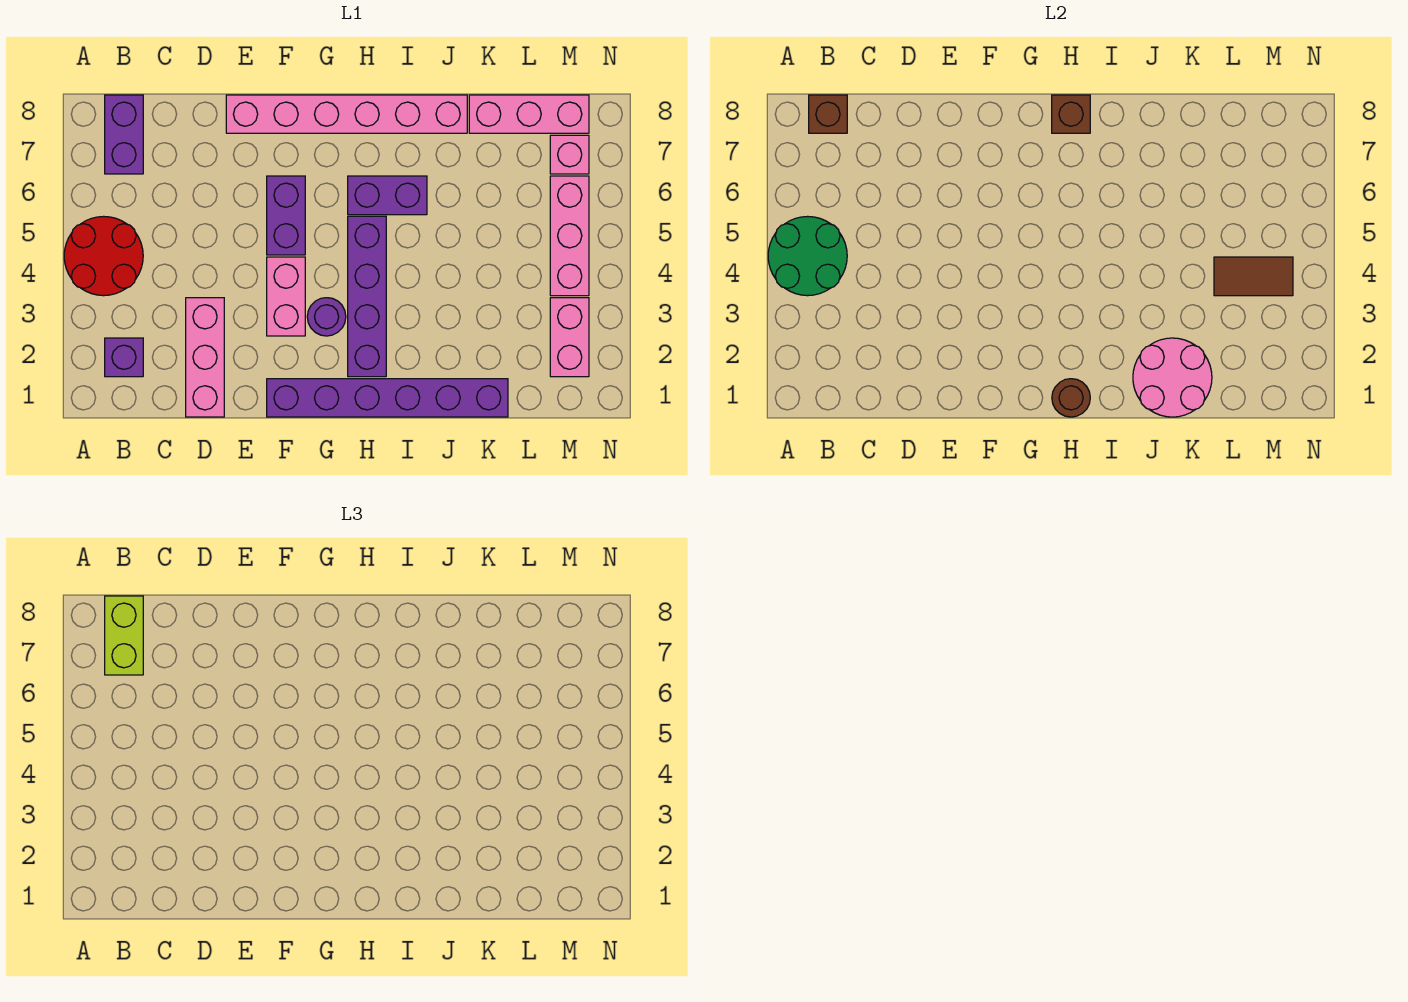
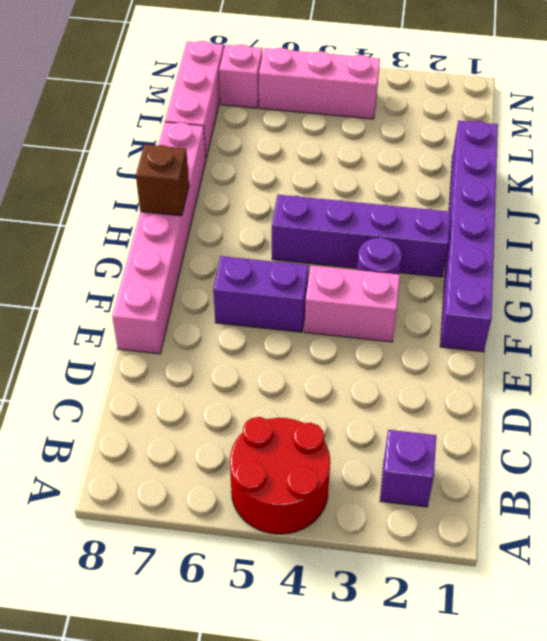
none -> purple brick B7:B8 level 1
none -> pink brick D1:D3 level 1
none -> purple brick H6:I6 level 1

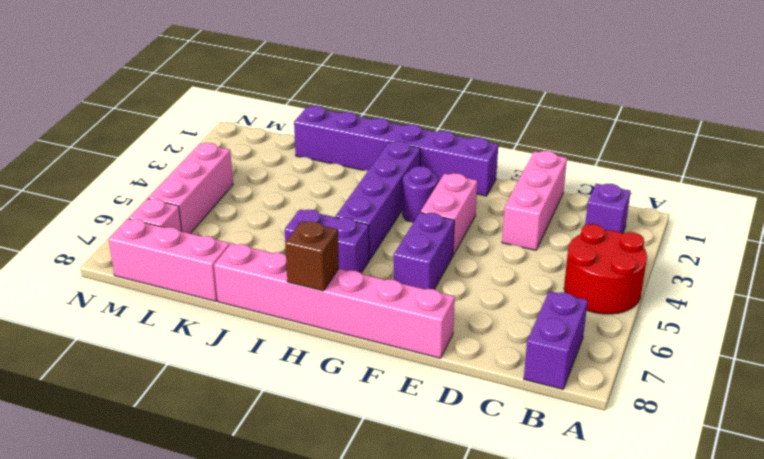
none -> pink brick M2:M3 level 1
none -> green round brick A4:B5 level 2
none -> brown brick B8 level 2

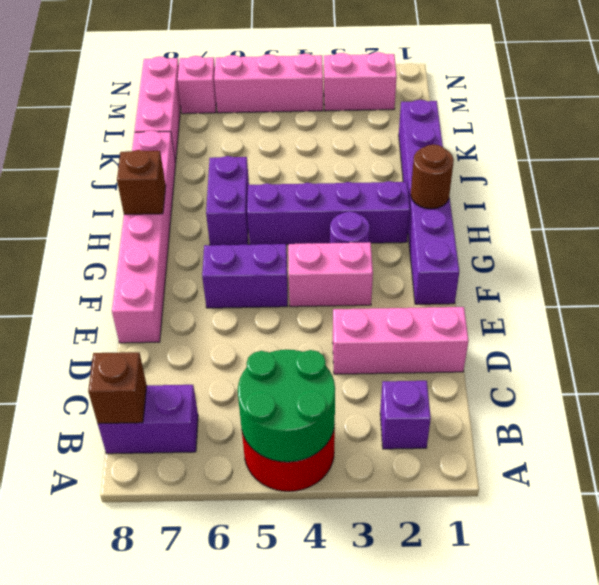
none -> pink round brick J1:K2 level 2
none -> brown tile L4:M4 level 2
none -> lime brick B7:B8 level 3

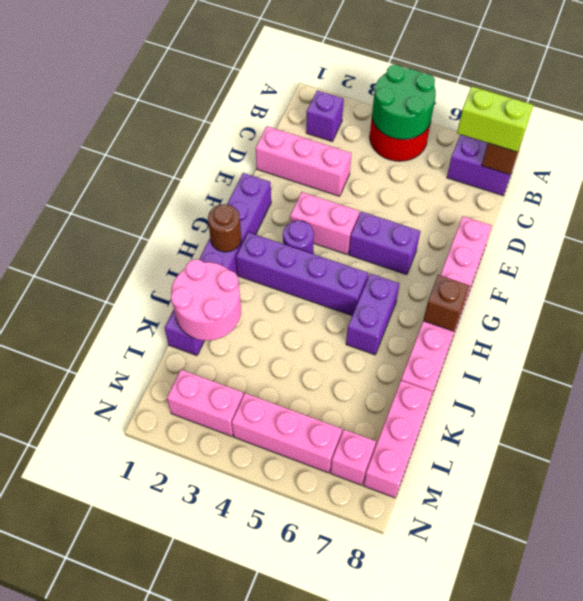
none -> brown tile L4:M4 level 2

